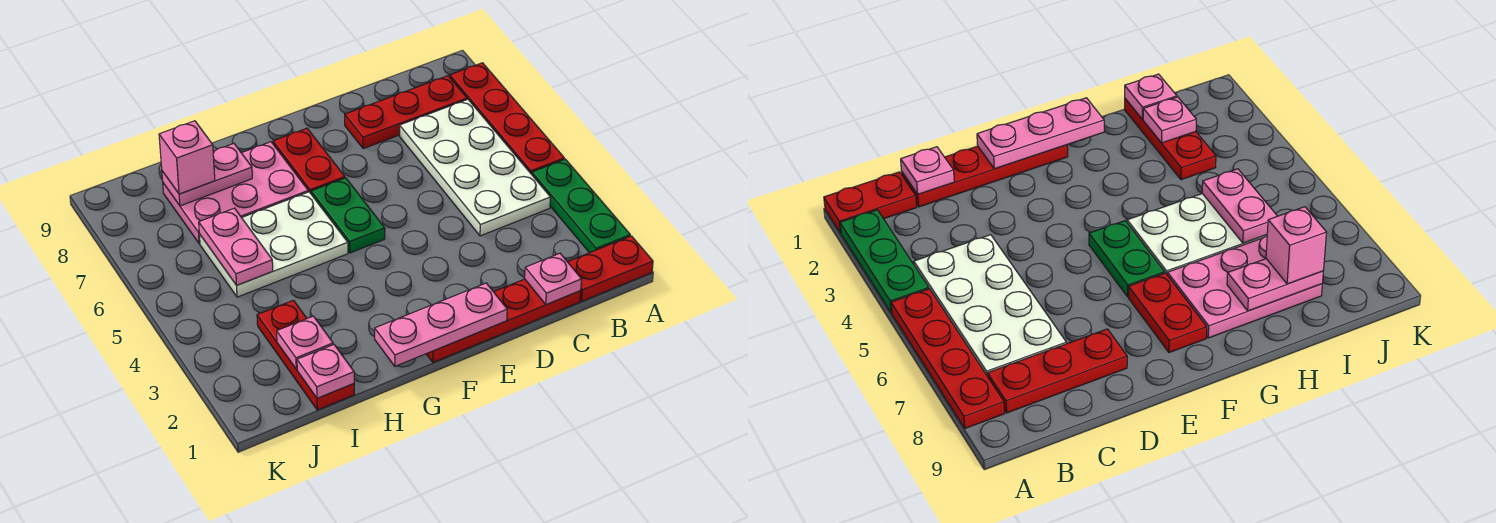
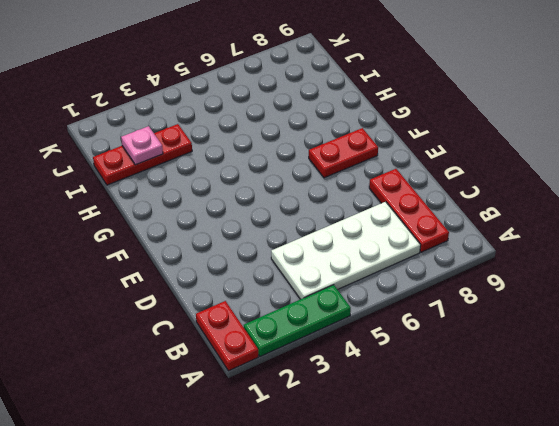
none -> red plate A5:A8 level 1
none -> red plate C1:F1 level 1
none -> green plate F5:F6 level 1

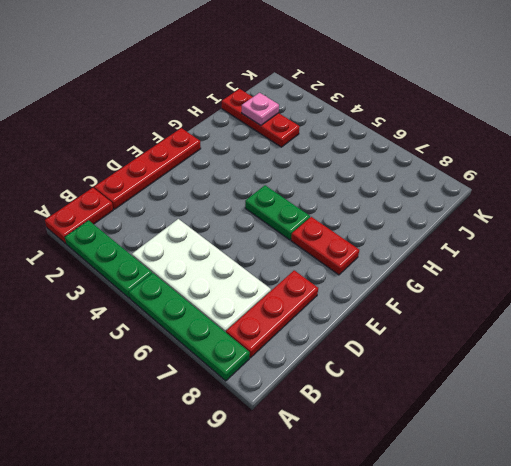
green plate A5:A8 level 1 -> red plate A5:A8 level 1
none -> white plate G5:I6 level 1
none -> pink plate G7:I8 level 1
none -> pink plate C1 level 2

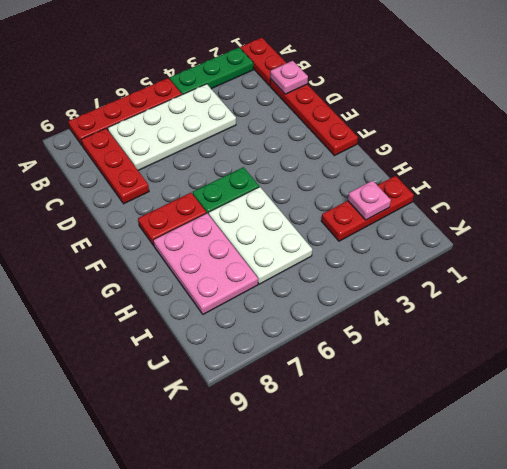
none -> pink plate E1:G1 level 2
none -> pink plate H8:I8 level 2
none -> pink plate I1 level 2

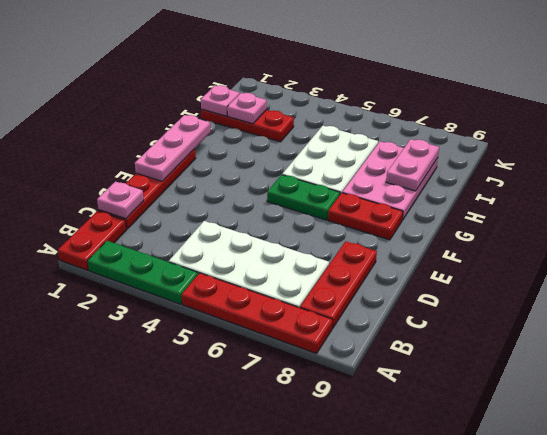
none -> pink plate I5:I6 level 2
none -> pink brick I8 level 3

